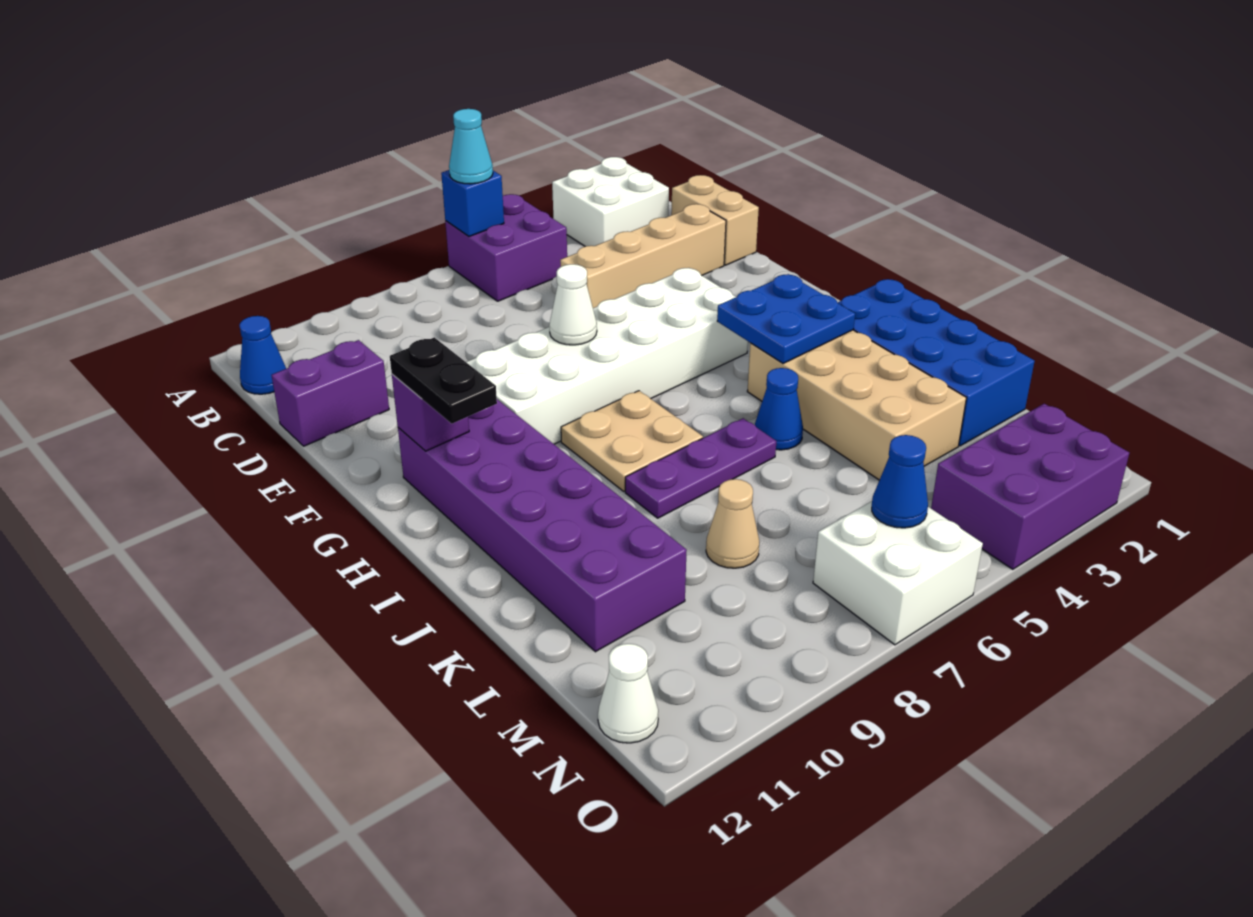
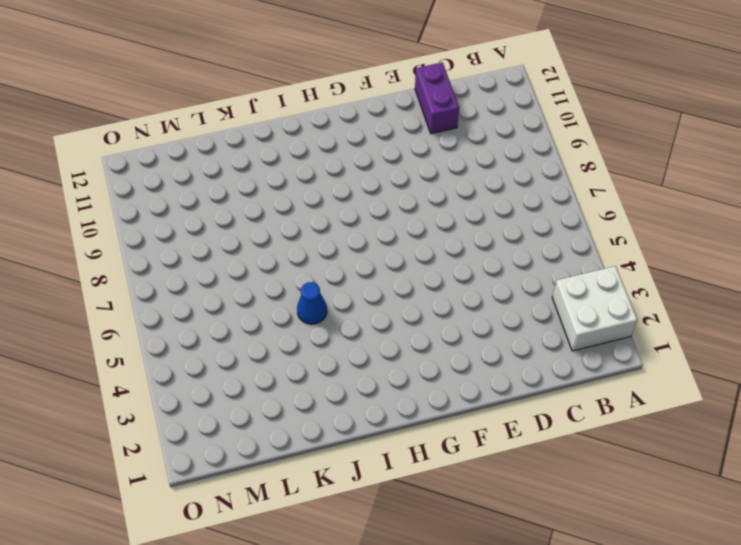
none -> purple brick A5:B6 level 1
none -> blue cone B12 level 1
none -> tan brick C1:D1 level 1

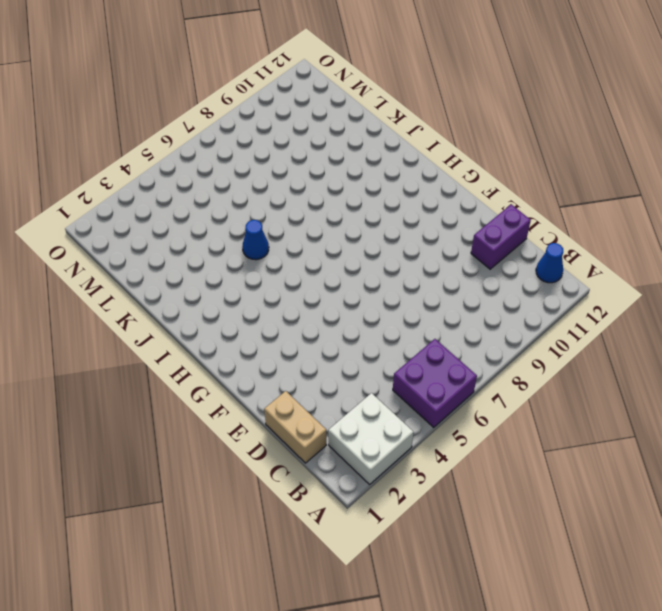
none -> tan brick D2:D5 level 1
none -> white brick F4:G9 level 1
none -> purple brick G10:L11 level 1

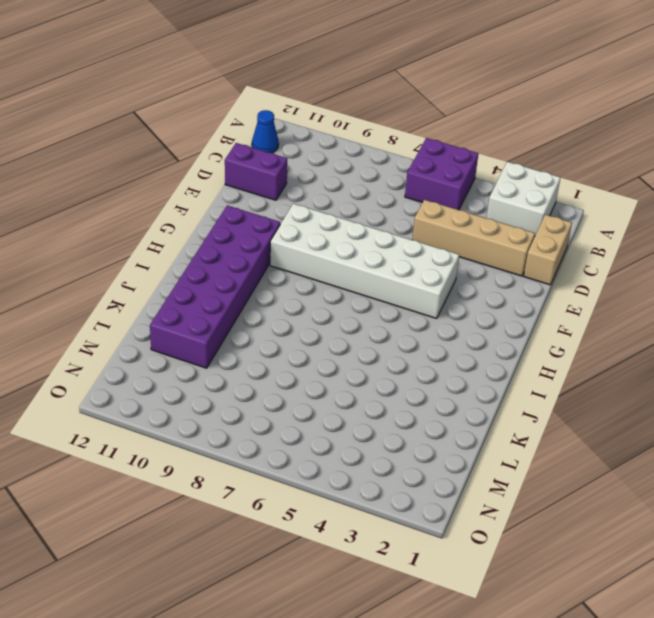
none -> tan plate H7:I8 level 1
none -> blue brick I1:L2 level 1
none -> tan brick I3:L4 level 1

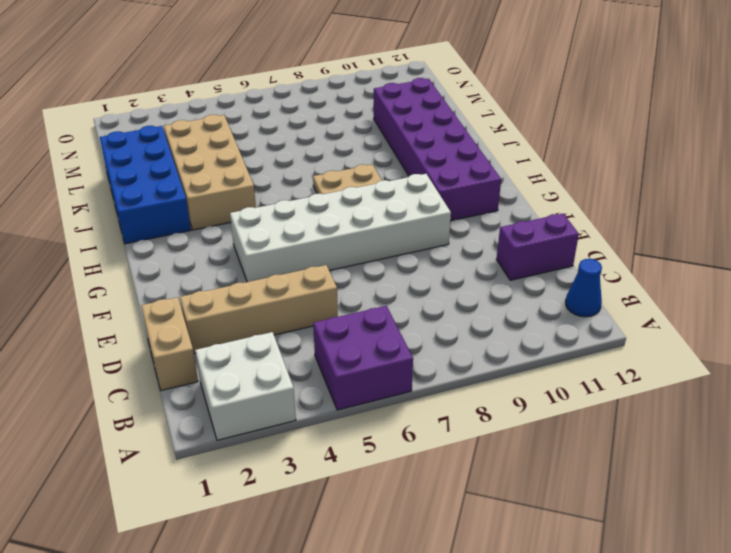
none -> blue cone J5 level 1
none -> purple plate J6:J8 level 1
none -> tan cone L8 level 1

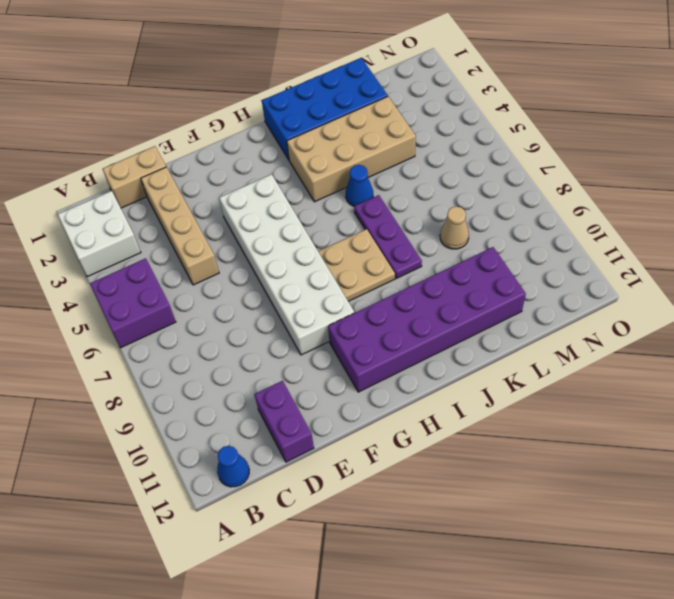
none -> purple brick N2:O4 level 1
none -> white brick N6:O7 level 1
none -> white cone N12 level 1

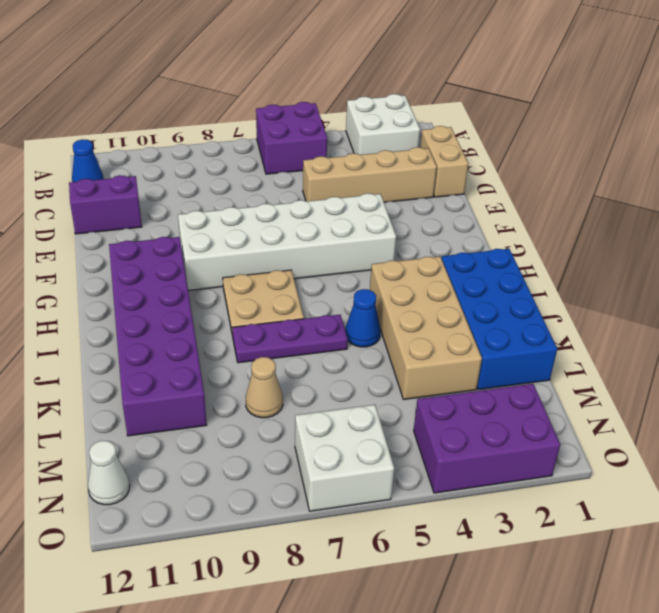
none -> blue brick A6 level 2
none -> white cone F7 level 2
none -> purple brick G11 level 2

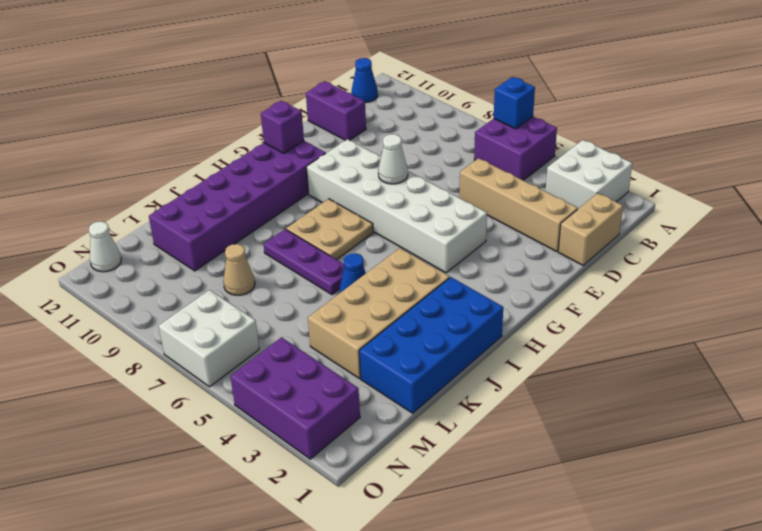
none -> blue plate H3:I4 level 2
none -> blue cone N6 level 2
none -> cyan cone A6 level 3

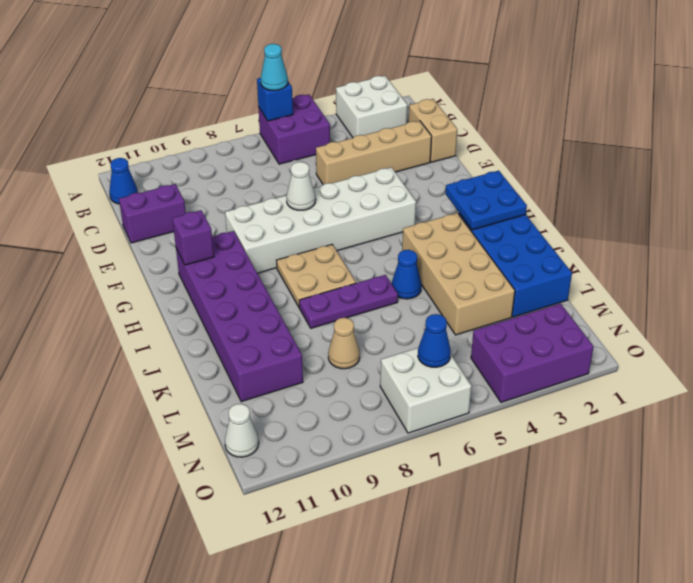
blue plate H1:I2 level 2 -> blue plate H3:I4 level 2
none -> black plate G11:H11 level 3

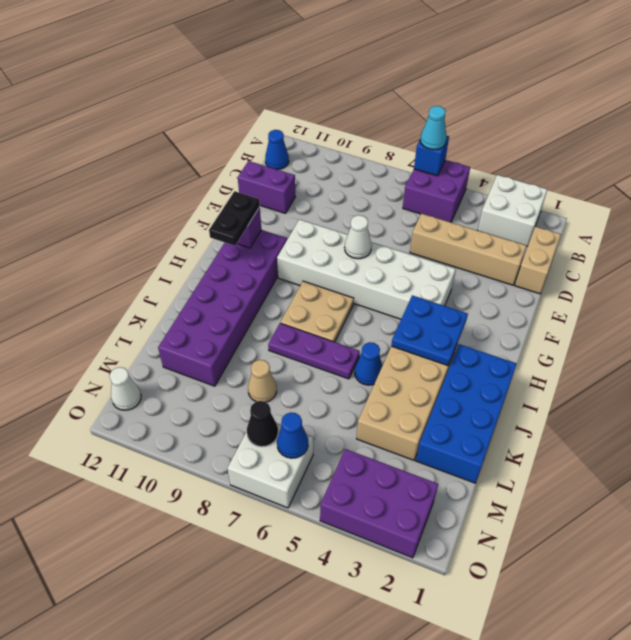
black cone N7 level 2 -> none

